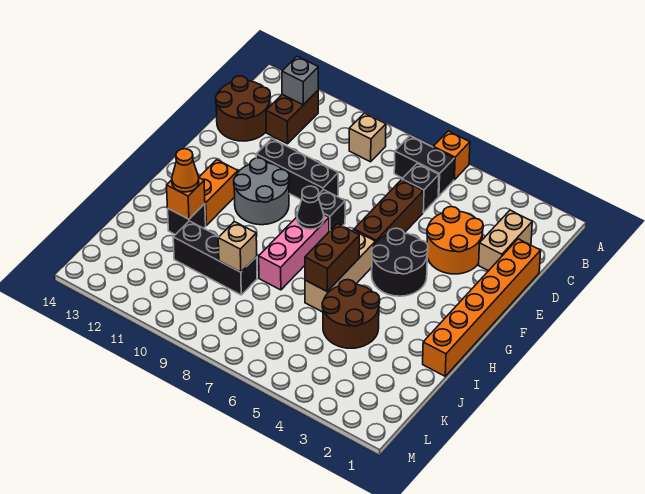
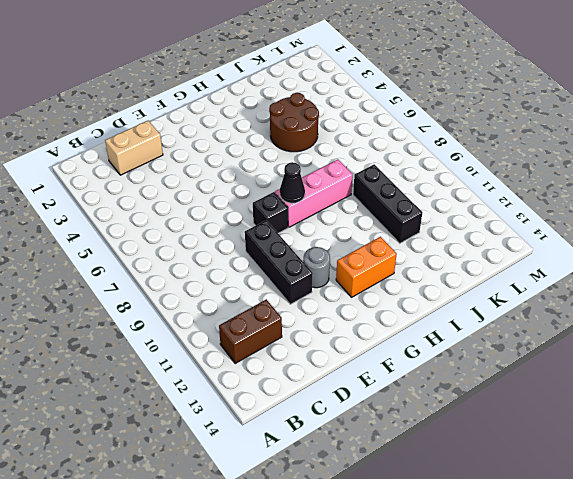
grey round brick F11 level 1 -> grey round brick F10:G11 level 1
none -> orange brick A6 level 1
none -> black brick B6:B7 level 1
none -> tan brick B9 level 1

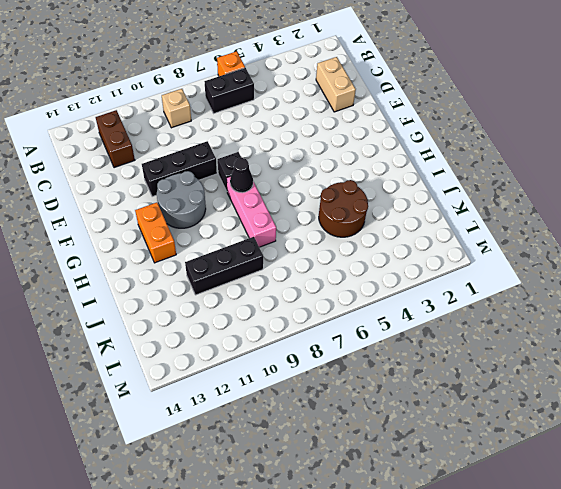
none -> black brick C6 level 1
none -> brown round brick C13:D14 level 1
none -> orange brick D1:I1 level 1

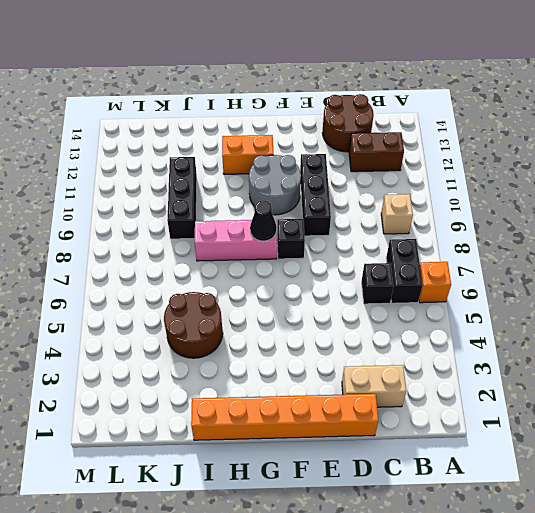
none -> orange round brick D3:E4 level 1
none -> brown brick D6:F6 level 1
none -> black round brick F4:G5 level 1

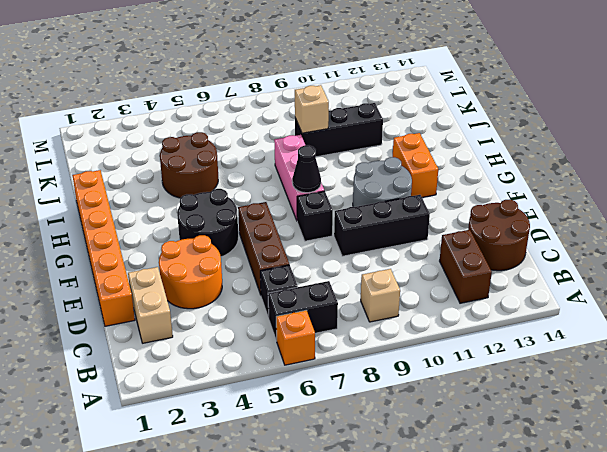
none -> tan brick G6:I6 level 1
none -> black brick I12 level 1
none -> grey brick B12 level 2

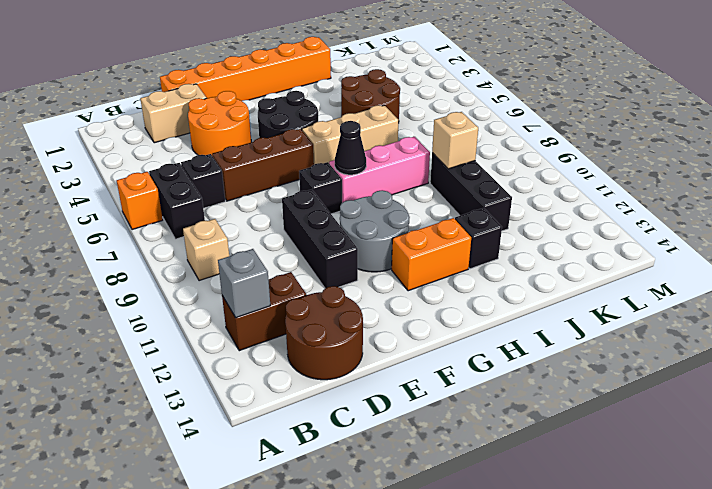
none -> brown brick H6:I6 level 2
none -> orange brick I12 level 2
none -> orange cone I12 level 3

